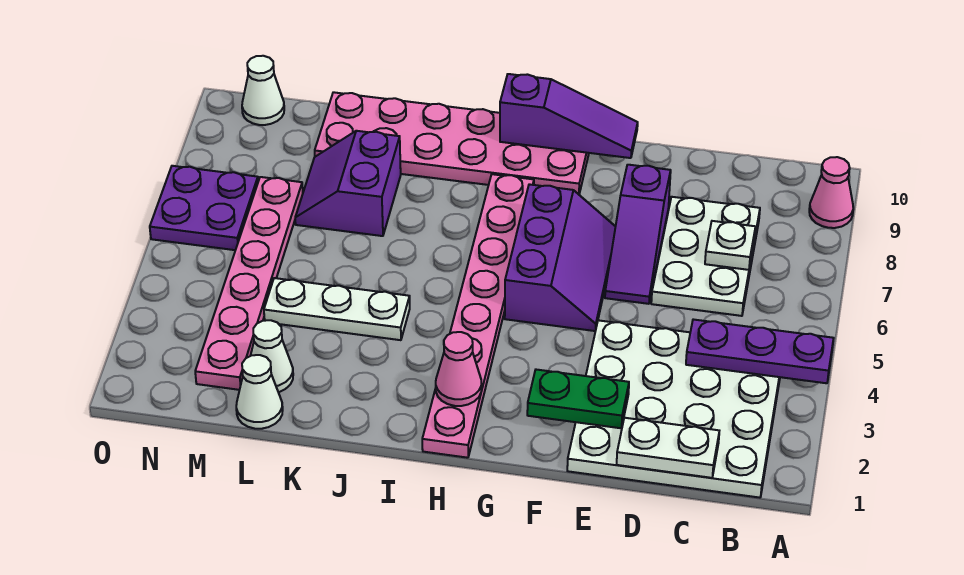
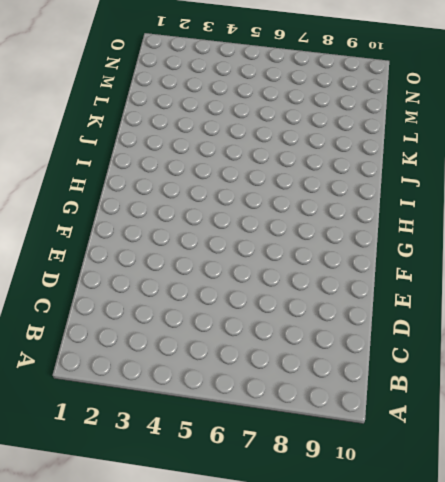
none -> pink cone A9 level 1
none -> white plate B1:E4 level 1
none -> white plate C6:D8 level 1

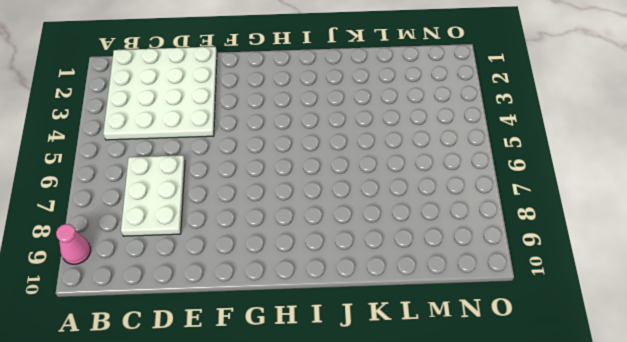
none -> purple slope E6:E8 level 1 top 8
none -> purple slope F5:G7 level 1 top G
none -> pink plate G9:L10 level 1

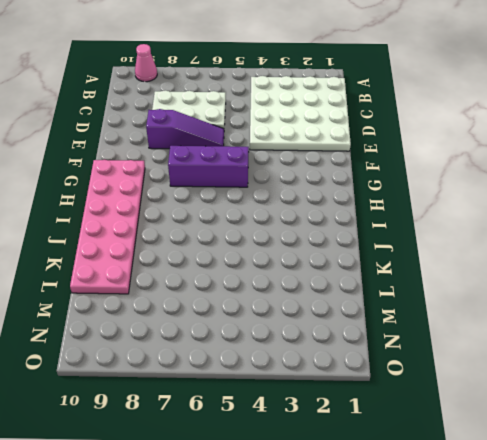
none -> pink plate H1:H8 level 1
none -> white plate J4:L4 level 1
none -> purple slope K7:L8 level 1 top K

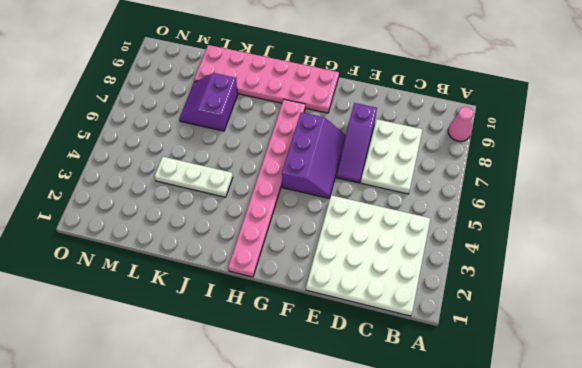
none -> white cone L1 level 1
none -> white cone L2 level 1
none -> pink plate M2:M7 level 1

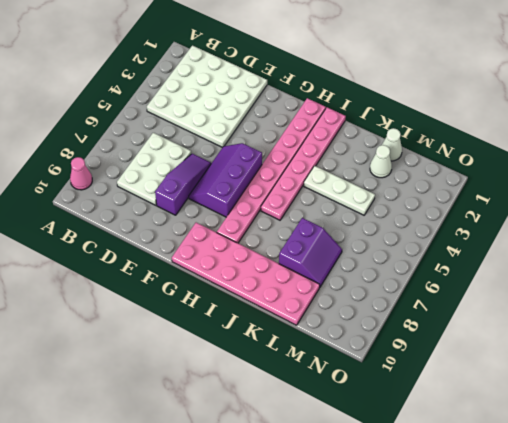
pink plate I1:I6 level 1 -> pink plate M2:M7 level 1
none -> purple plate N6:O7 level 1
none -> white cone N10 level 1
none -> purple plate A4:C4 level 2

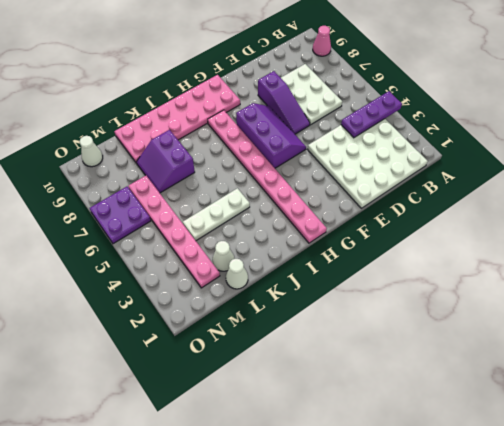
none -> white plate C1:D1 level 2
none -> white plate C7 level 2
none -> green plate E2:F2 level 2

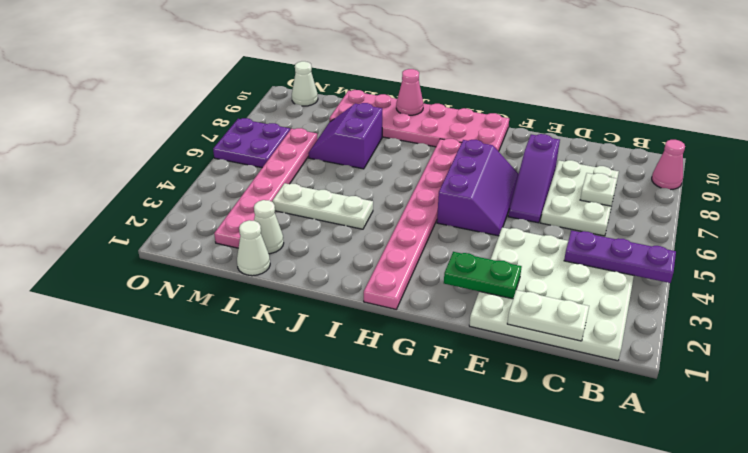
pink cone J10 level 2 -> pink cone H2 level 2
none -> purple slope F10:H10 level 2 top H

